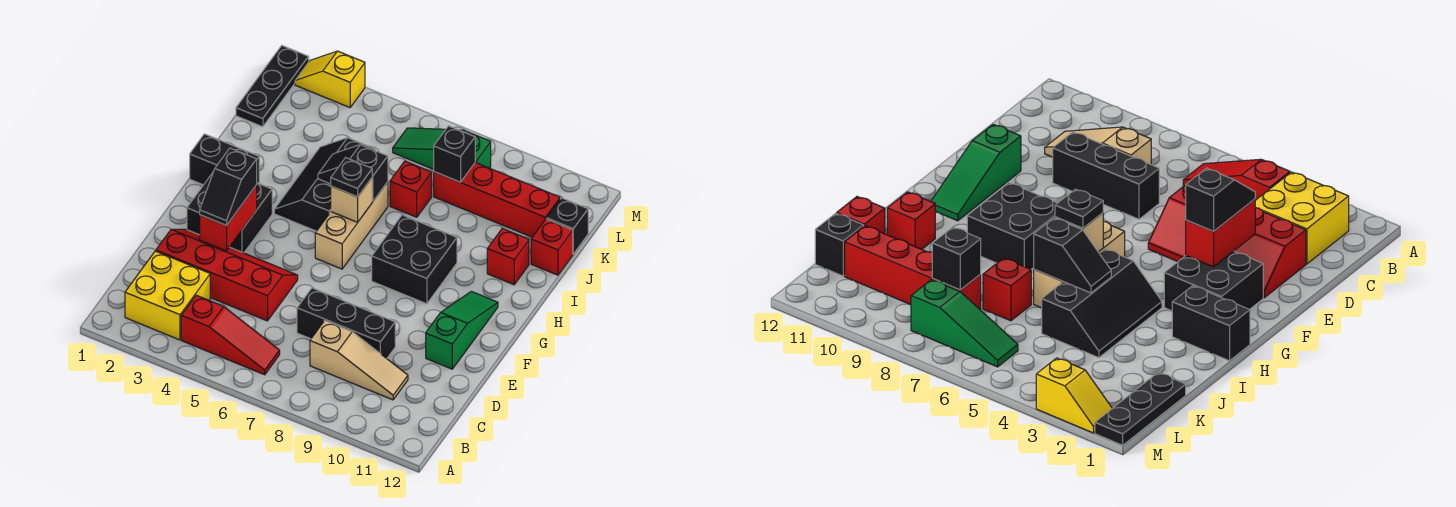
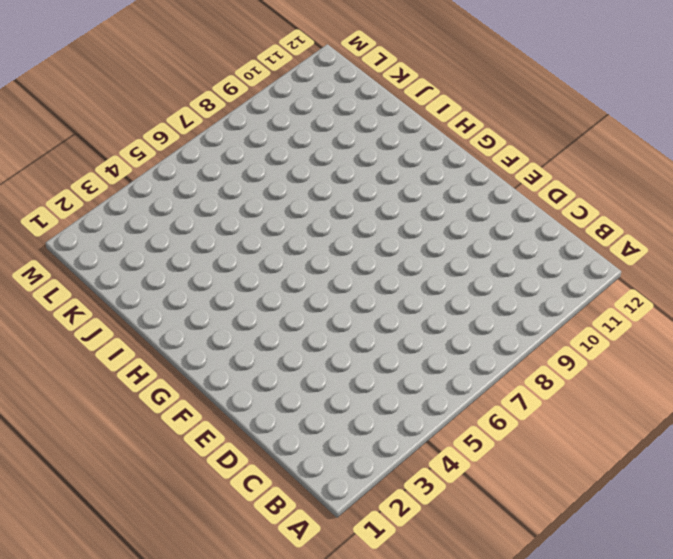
none -> yellow brick B2:C3 level 1
none -> red slope B4:B6 level 1 top 4
none -> tan slope C8:C10 level 1 top 8

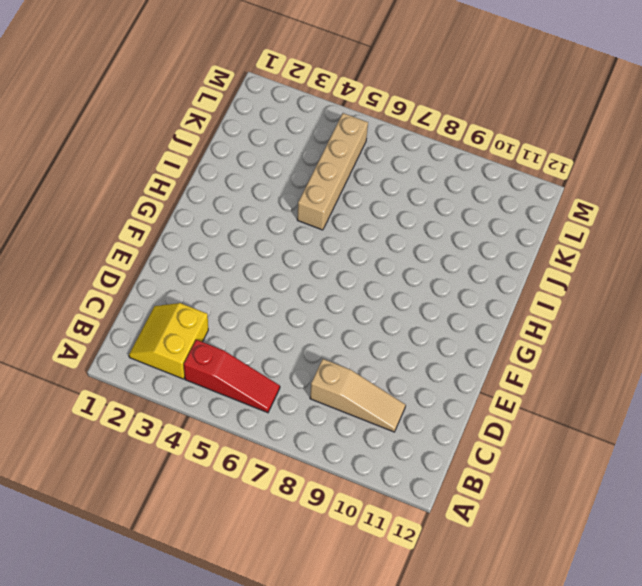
yellow slope B2:C3 level 1 top 3 -> yellow brick B2:C3 level 1
tan brick I5:L5 level 1 -> black slope H4:J5 level 1 top 5
none -> red slope D2:E5 level 1 top D
none -> black brick D7:D9 level 1
none -> green slope E11:G11 level 1 top E

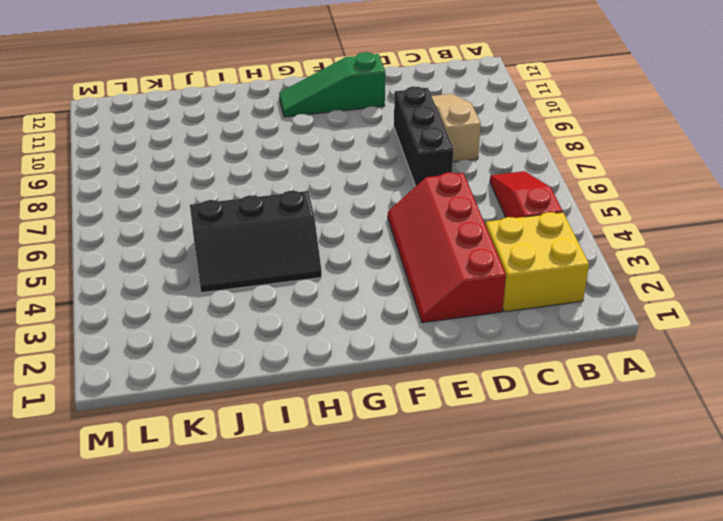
none -> black brick F2:G3 level 1
none -> tan brick G6:I6 level 1
none -> black brick G8:H9 level 1

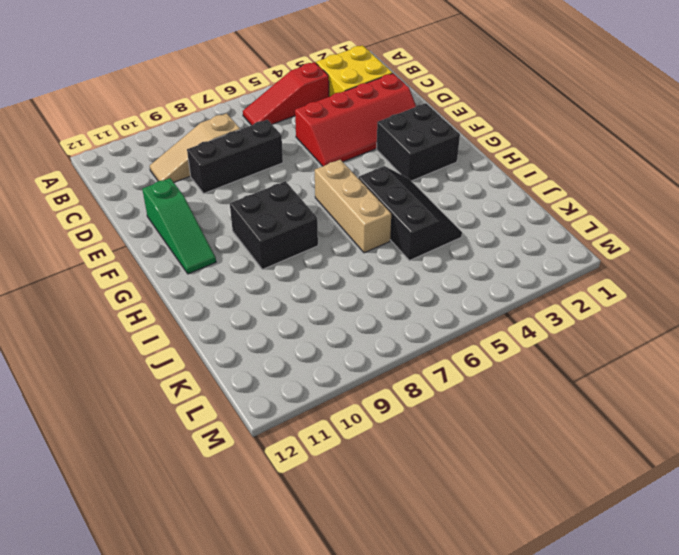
none -> black brick H1:H2 level 1
none -> red brick I11 level 1
none -> red brick J7 level 1

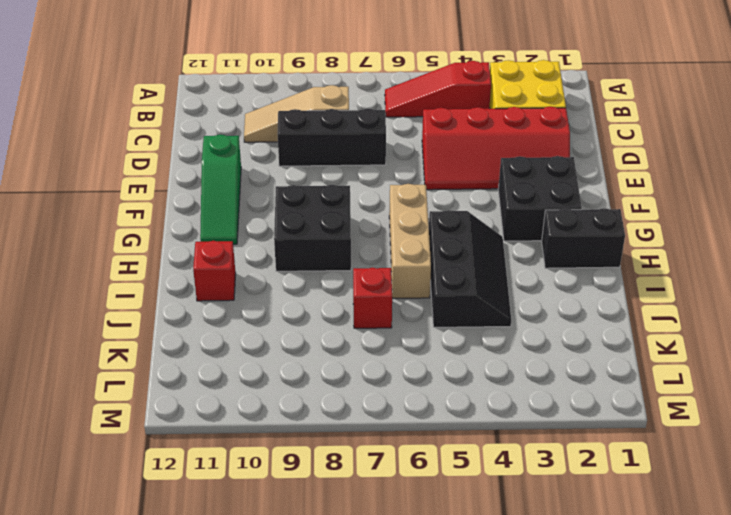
none -> red brick J12 level 1
none -> black plate K1:M1 level 1
none -> red brick K8:K11 level 1

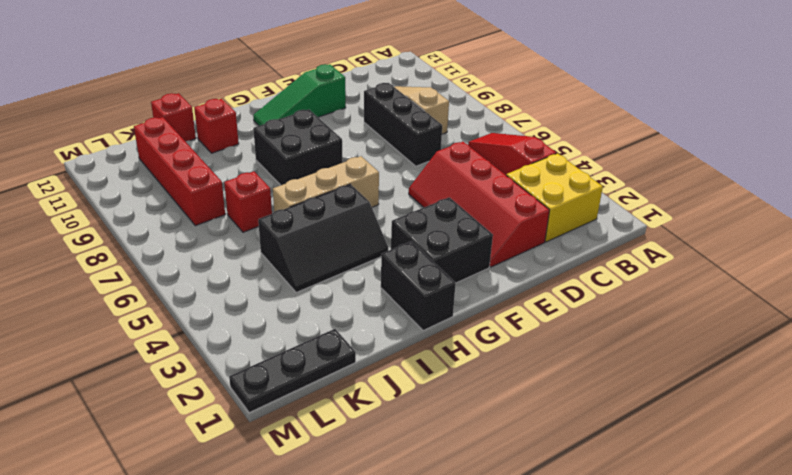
none -> black brick K12 level 1
none -> green slope L6:L8 level 1 top 8
none -> yellow slope M2:M3 level 1 top 3

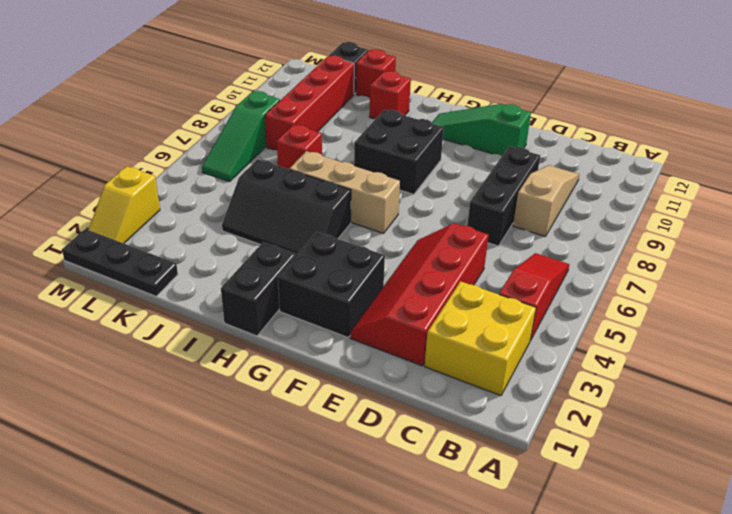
none -> red brick E3:F3 level 2
none -> tan brick H6 level 2
none -> black slope I5:I6 level 2 top 6

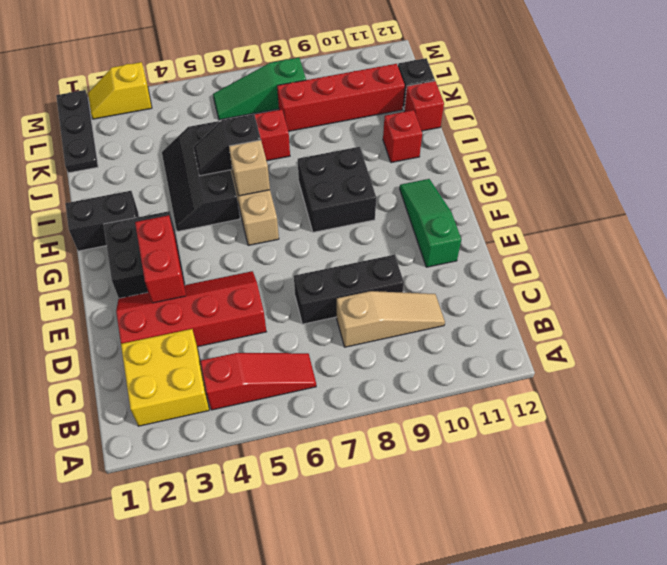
none -> black brick K8 level 2
none -> black slope E3:F3 level 3 top F
none -> black plate H6 level 3

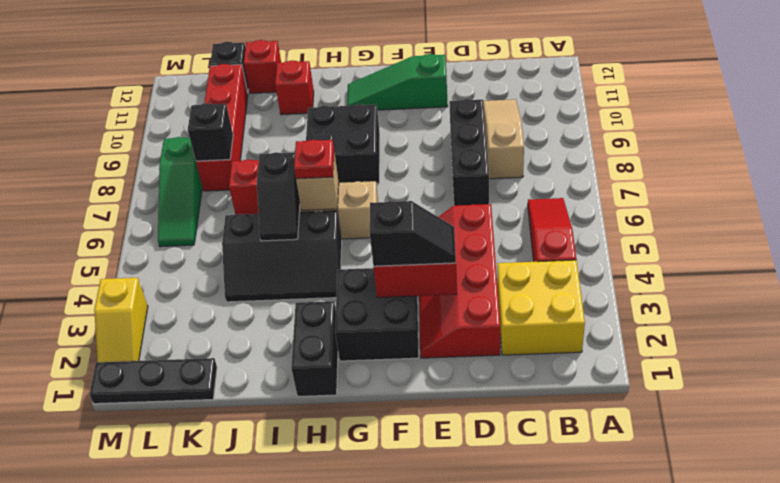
red plate H6 level 3 -> black plate H6 level 3

